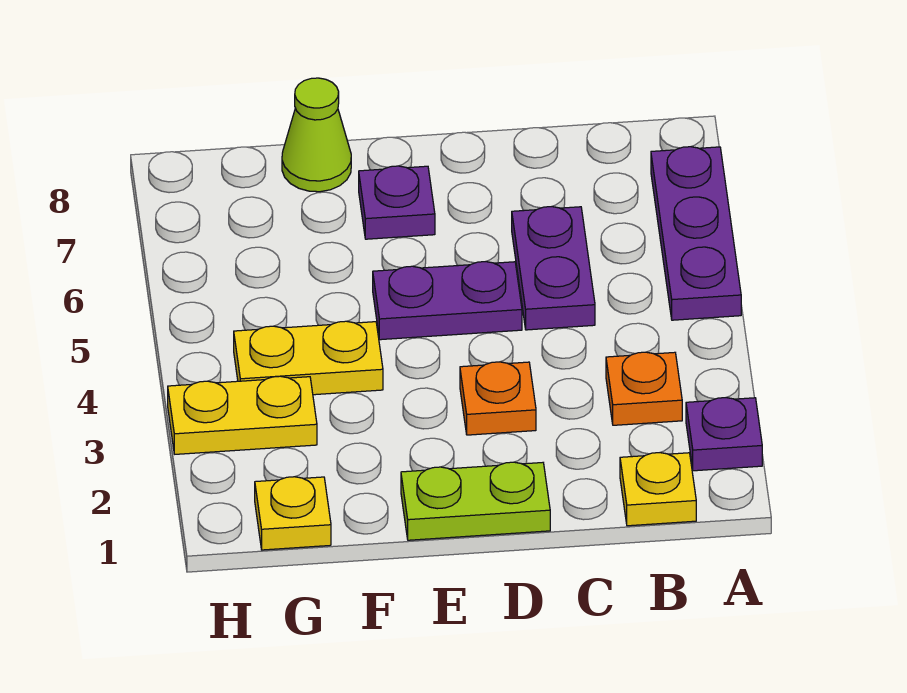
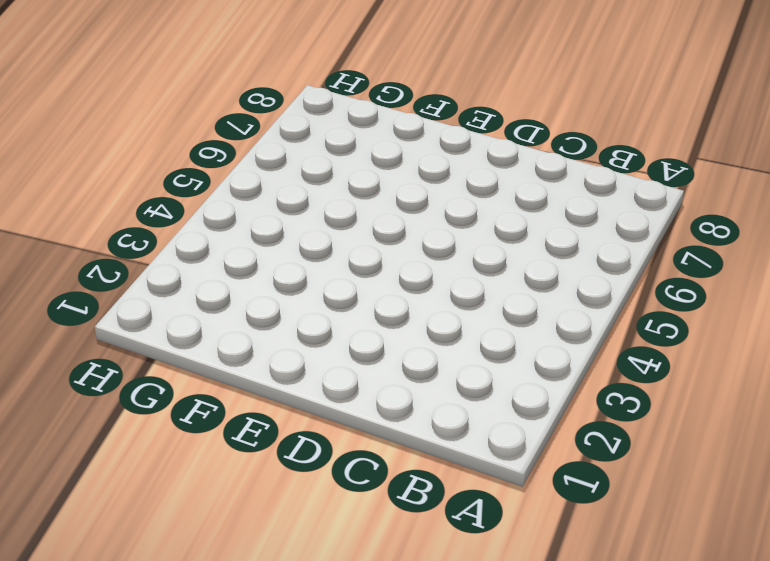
none -> purple plate A2 level 1
none -> purple plate A5:A7 level 1
none -> yellow plate B1 level 1

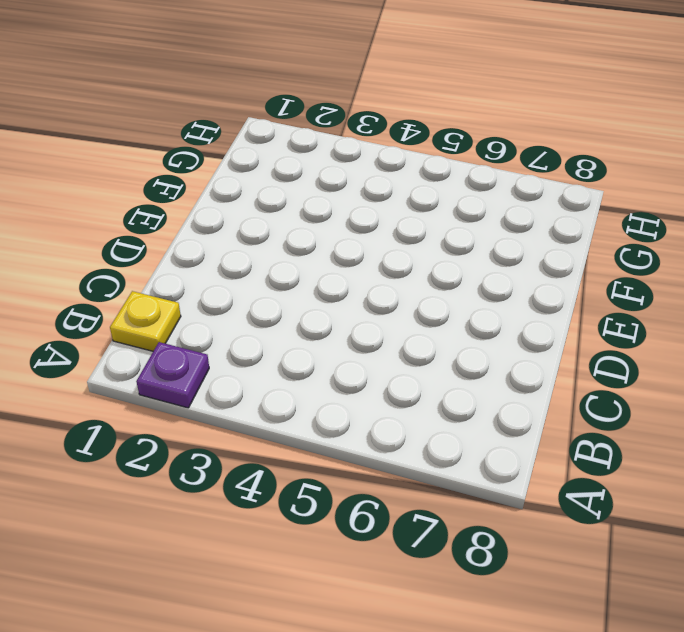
none -> purple plate A5:A7 level 1
none -> orange plate B3 level 1
none -> purple plate C5:C6 level 1

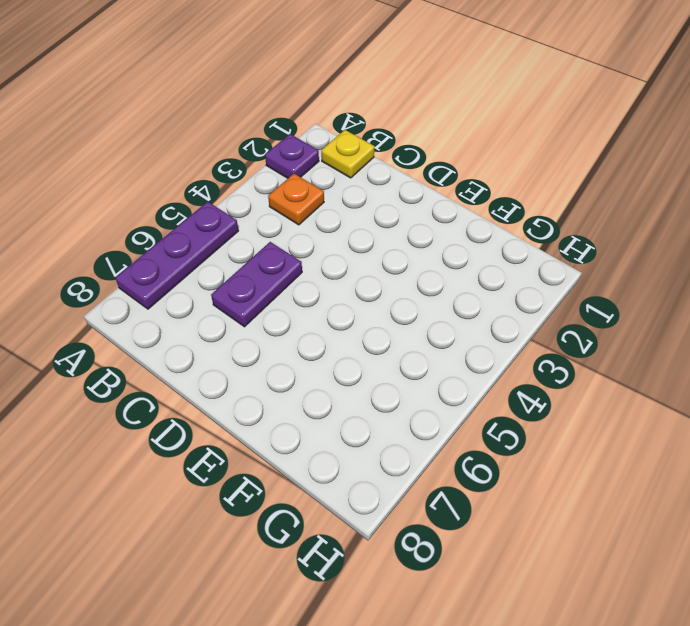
none -> lime plate D1:E1 level 1
none -> orange plate D3 level 1
none -> purple plate D5:E5 level 1

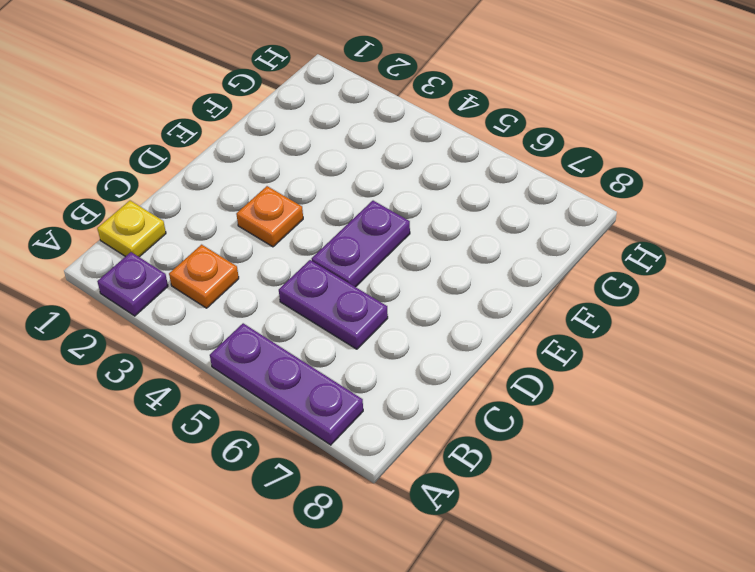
none -> lime plate D1:E1 level 1
none -> purple plate E7 level 1
none -> yellow plate F4:G4 level 1

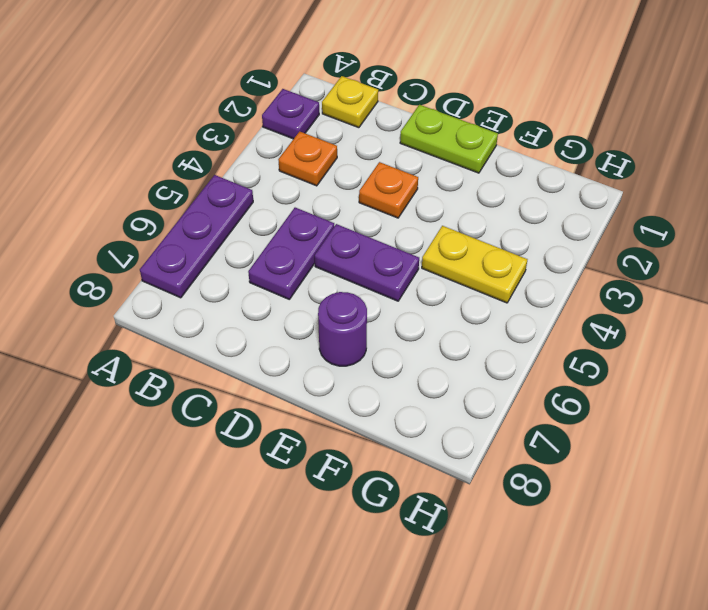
purple round brick E7 level 1 -> purple plate E7 level 1
none -> lime cone F8 level 1
none -> yellow plate G1 level 1
none -> yellow plate G3:H3 level 1

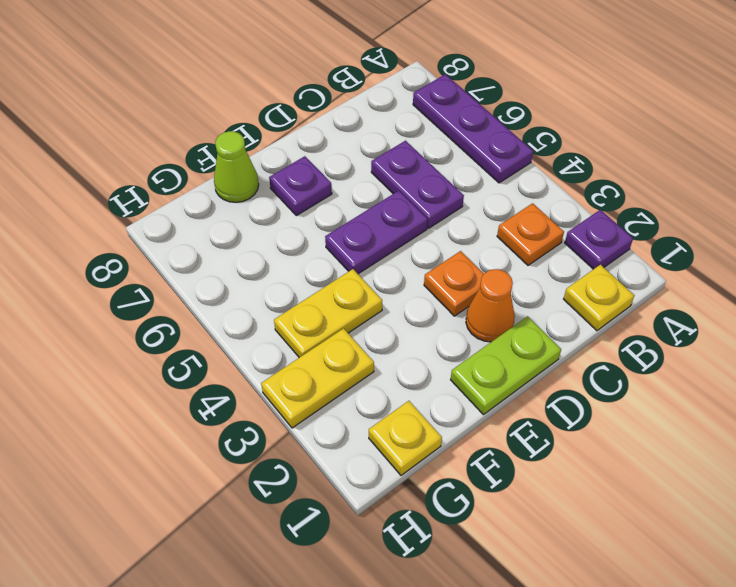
orange cone D2 level 1 -> none

